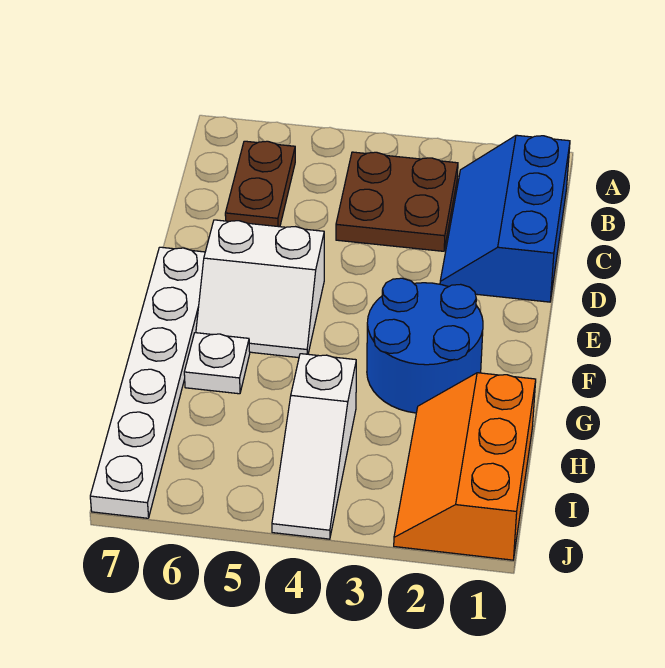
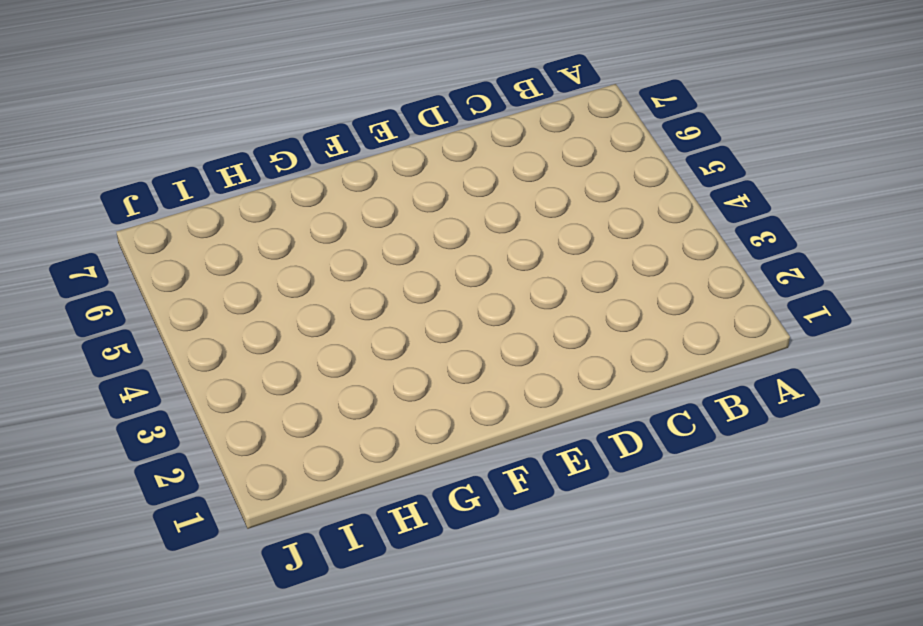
none -> blue slope B1:D2 level 1 top 1
none -> brown plate B3:C4 level 1

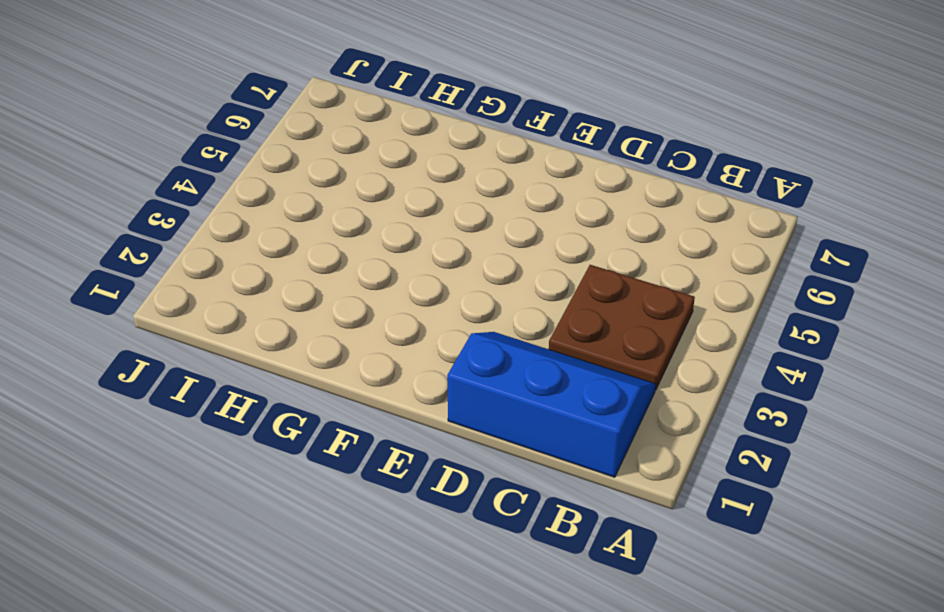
none -> brown plate B6:C6 level 1
none -> white slope E5:F6 level 1 top E

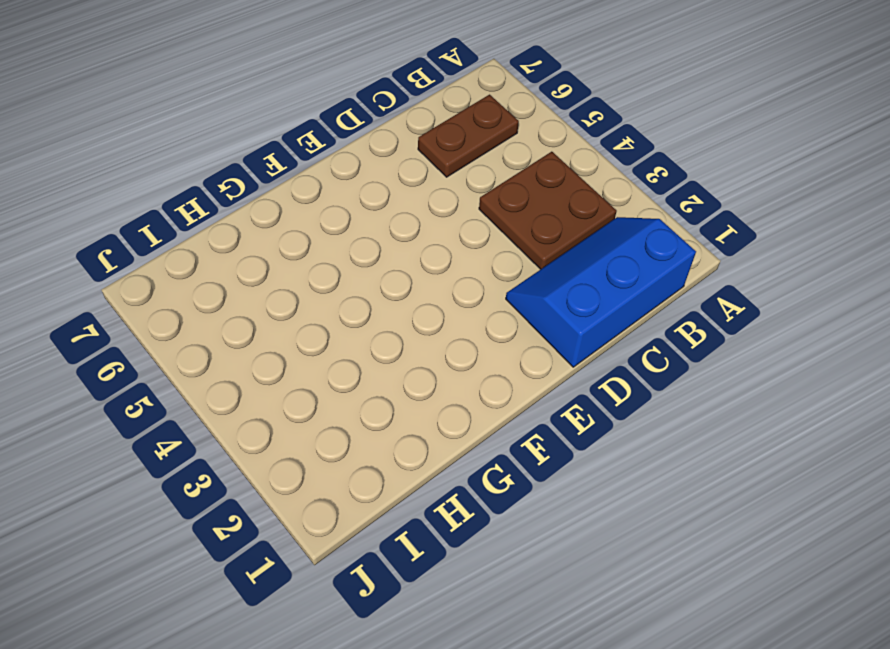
none -> white slope E5:F6 level 1 top E
none -> white plate E7:J7 level 1

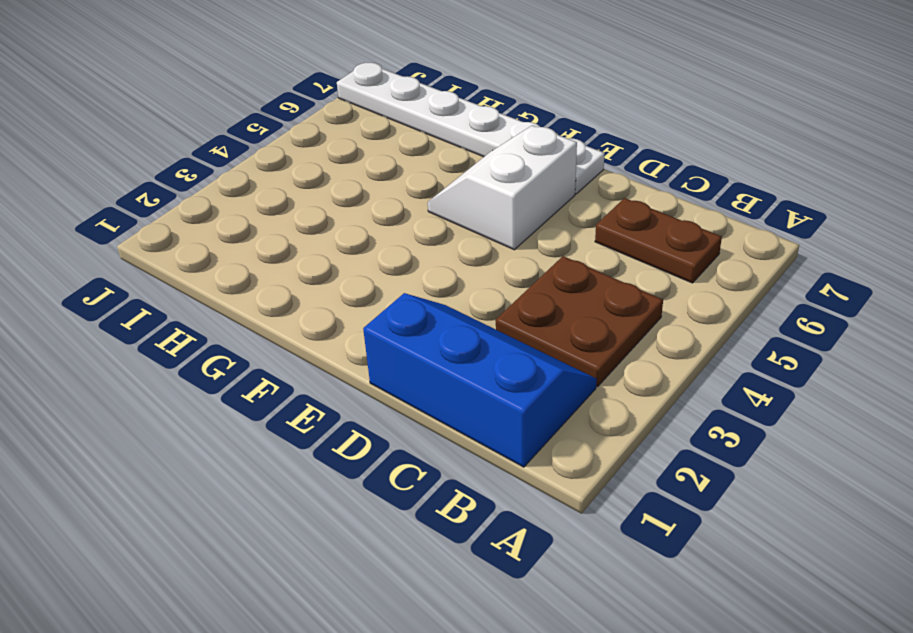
none -> blue round brick F2:G3 level 1
none -> white plate G6 level 1

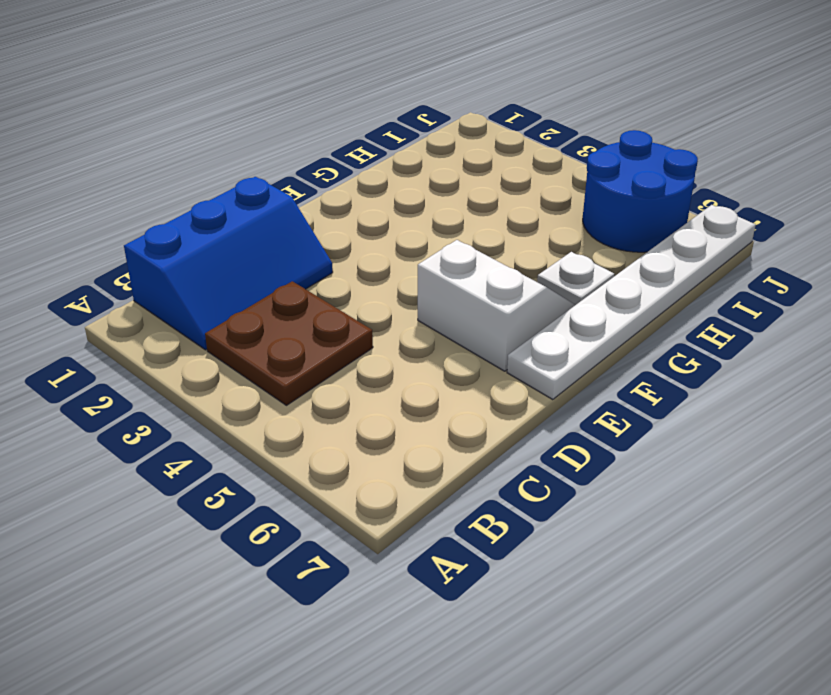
blue round brick I5:J6 level 1 -> blue round brick F2:G3 level 1
none -> brown plate B6:C6 level 1
none -> orange slope H1:J2 level 1 top 1

